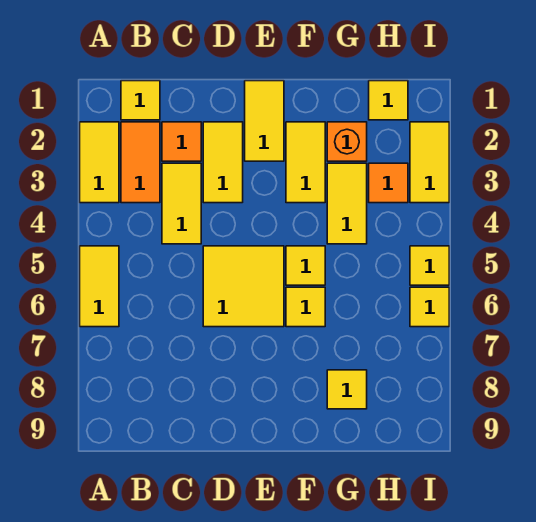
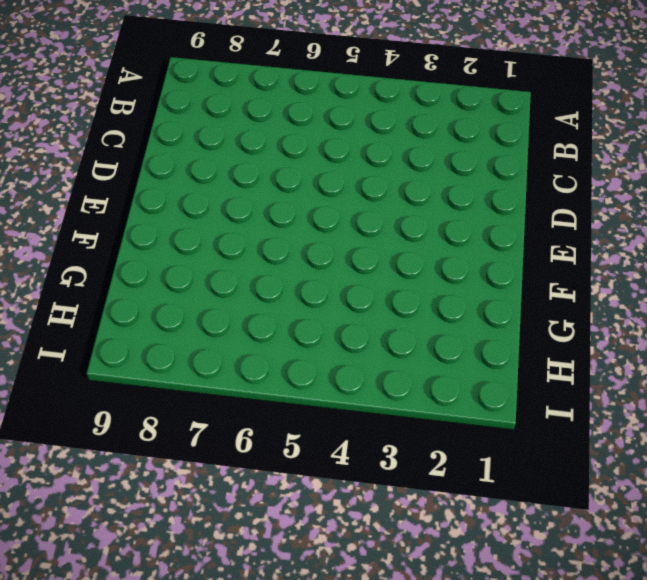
none -> yellow tile A2:A3 level 1
none -> yellow tile A5:A6 level 1
none -> yellow tile B1 level 1

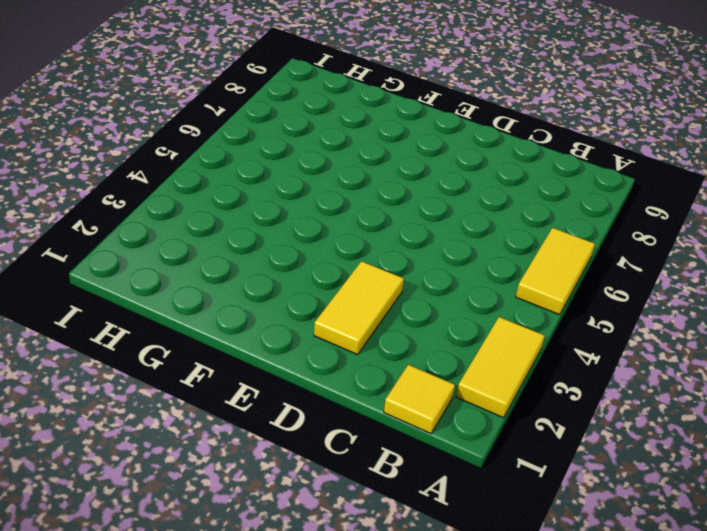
none -> orange tile B2:B3 level 1
none -> orange tile C2 level 1
none -> yellow tile C3:C4 level 1

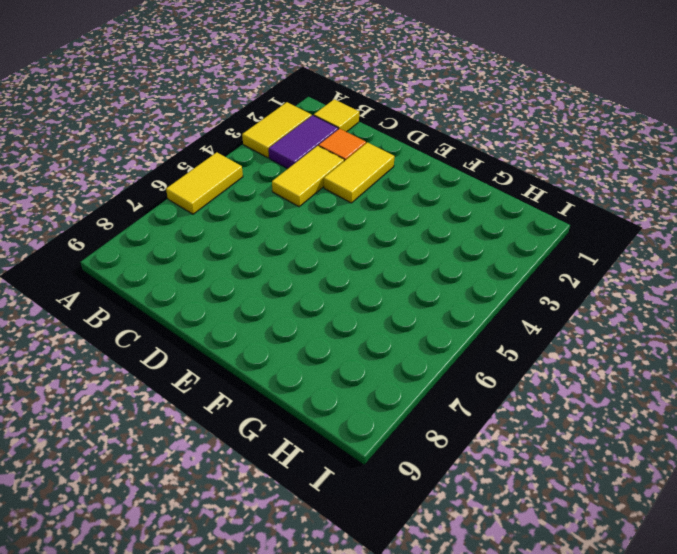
purple tile B2:B3 level 1 -> orange tile B2:B3 level 1
none -> yellow tile D5:E6 level 1
none -> yellow tile E1:E2 level 1
none -> yellow tile F2:F3 level 1

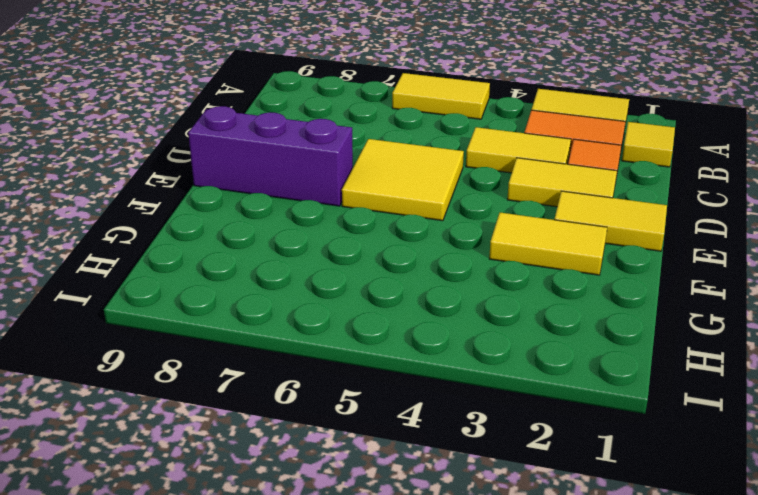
purple brick E7:E9 level 1 -> none
none -> yellow tile F5 level 1
none -> yellow tile F6 level 1
none -> orange brick G2 level 1

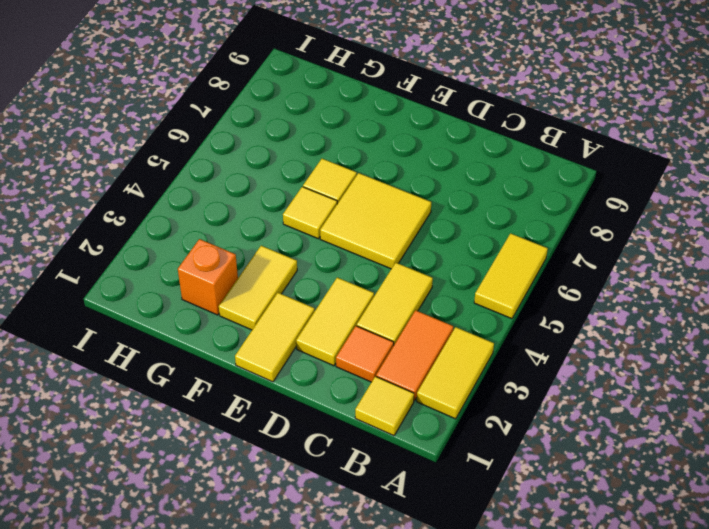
none -> yellow tile G3:G4 level 1
none -> yellow tile G8 level 1
none -> yellow tile H1 level 1

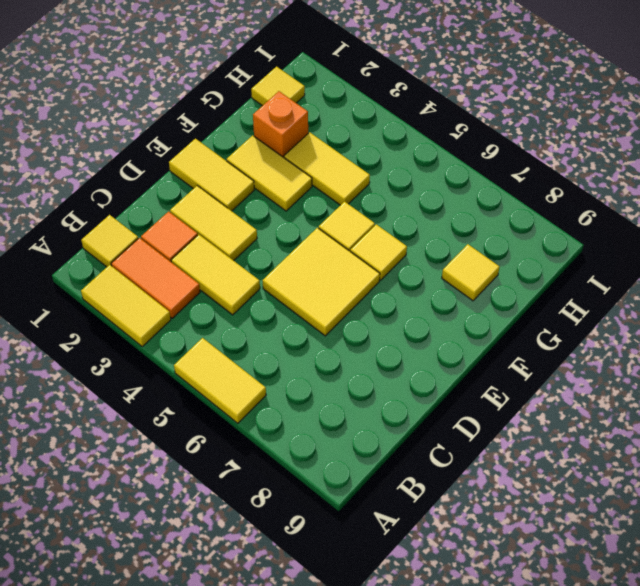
none -> orange tile H3 level 1
none -> yellow tile I2:I3 level 1
none -> yellow tile I5 level 1

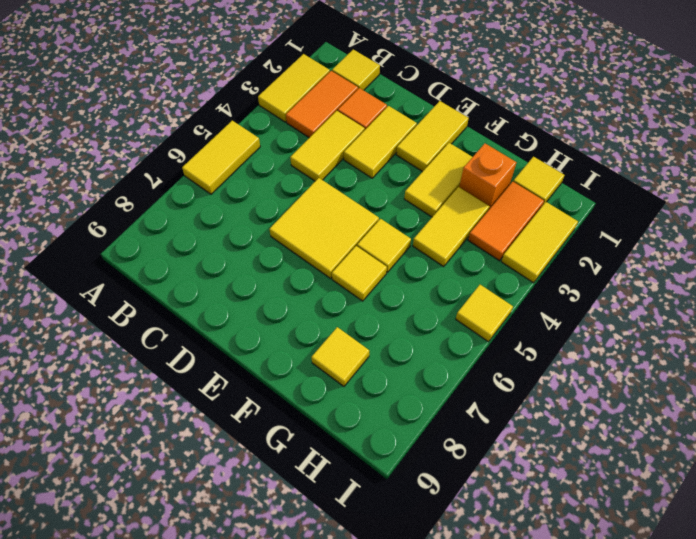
orange tile H2:H3 level 1 -> orange tile H3 level 1
none -> yellow tile I6 level 1

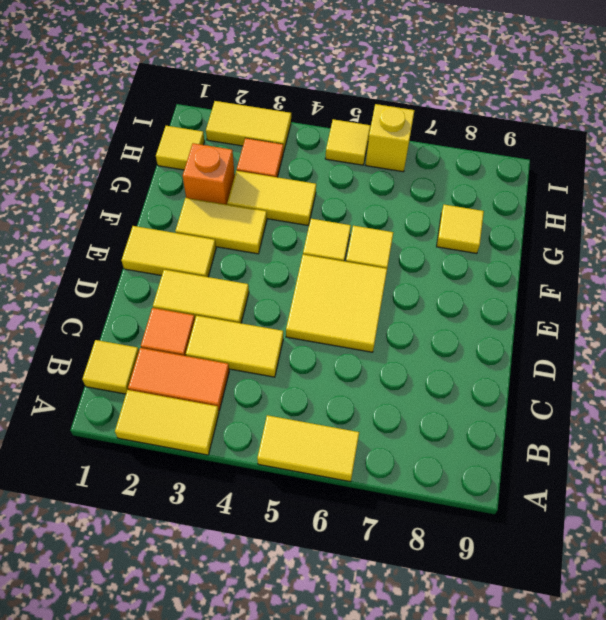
yellow brick I6 level 1 -> yellow tile I6 level 1

